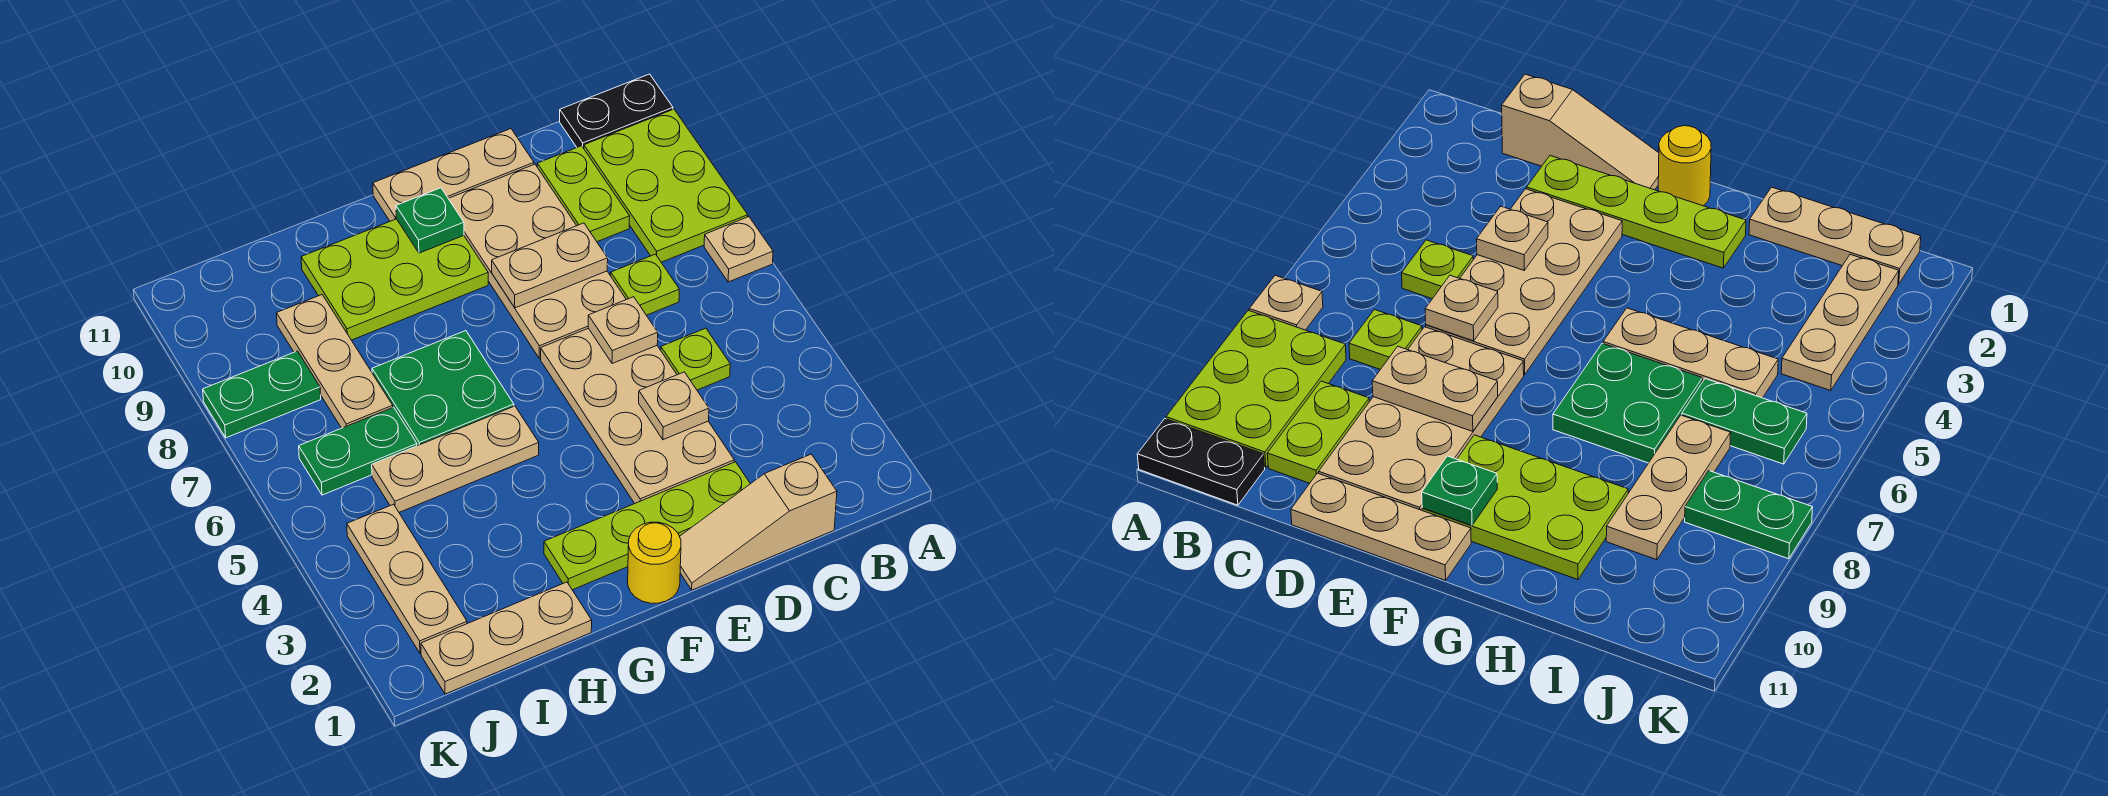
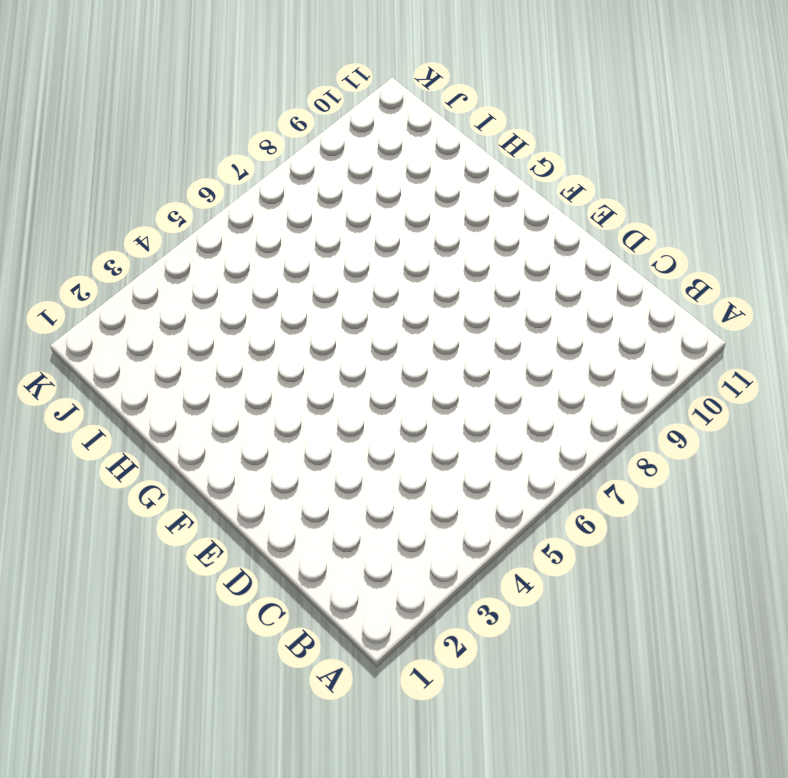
none -> tan plate A7 level 1
none -> lime plate A8:B10 level 1
none -> black plate A11:B11 level 1

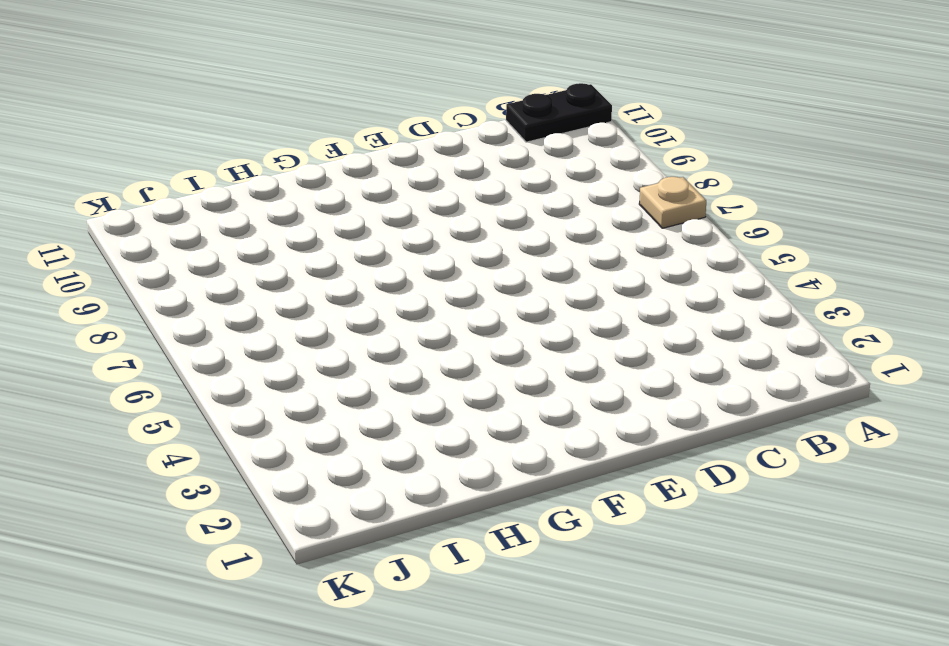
none -> lime plate A8:B10 level 1
none -> tan slope C1:E1 level 1 top C
none -> lime plate C5 level 1

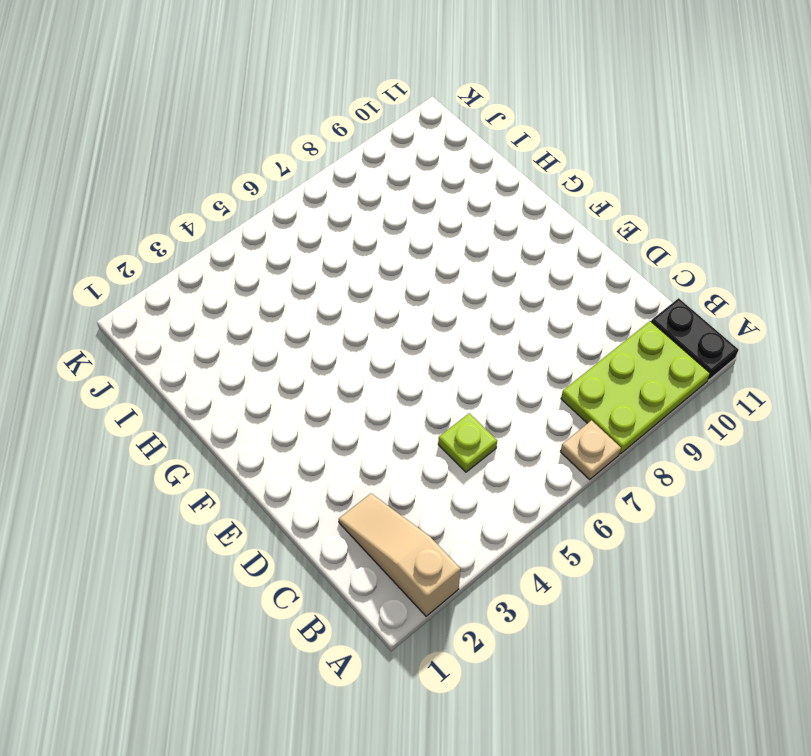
tan slope A2:C2 level 1 top A -> tan slope C1:E1 level 1 top C
none -> lime plate C7 level 1
none -> lime plate C9:C10 level 1
none -> lime plate D2:G2 level 1

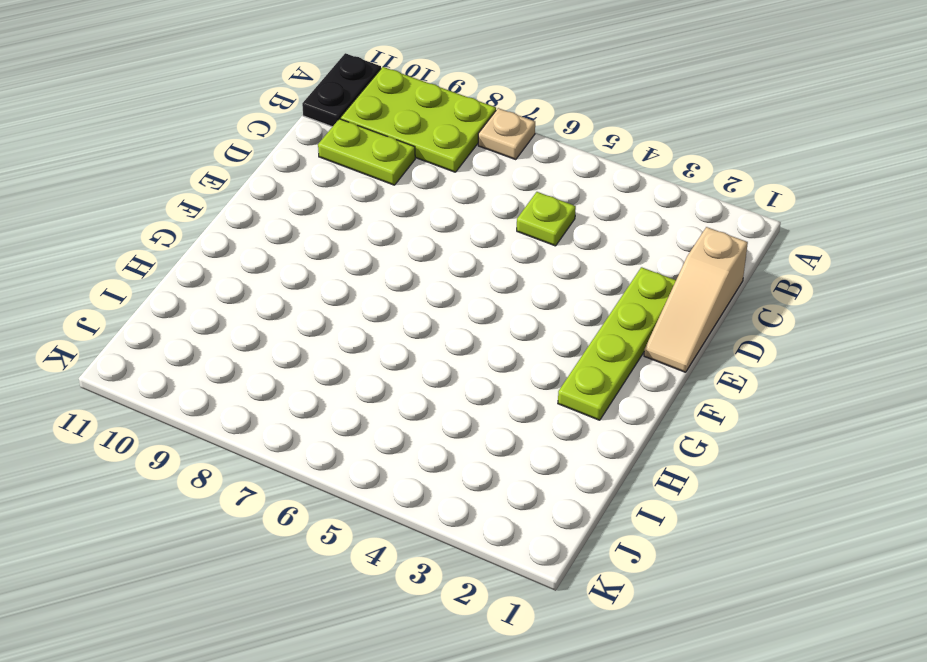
none -> lime plate C7 level 1
none -> tan plate D3:E6 level 1
none -> tan plate D7:E10 level 1

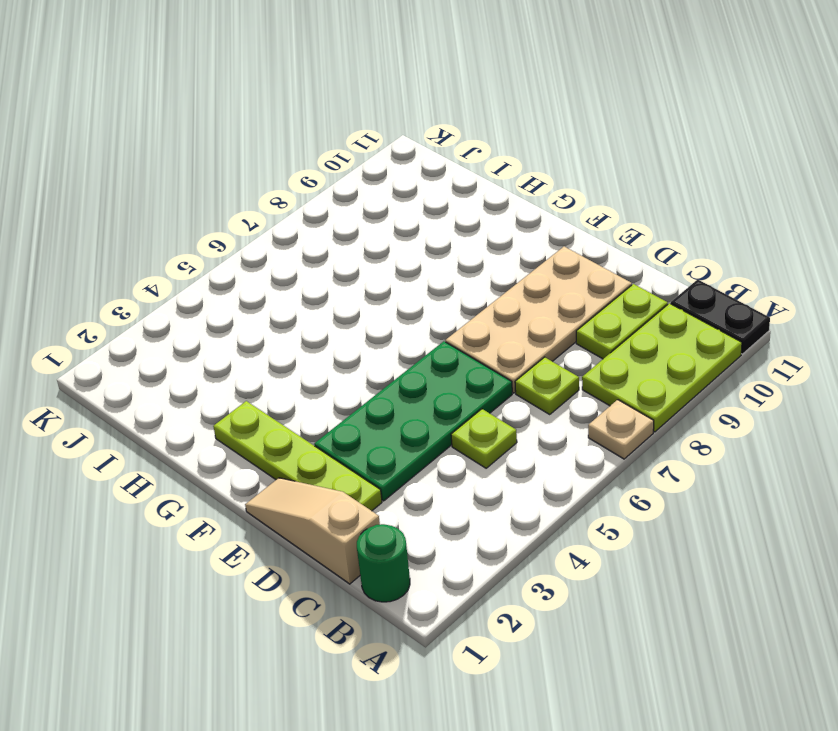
green round brick B1 level 1 -> none
green plate D3:E6 level 1 -> tan plate D3:E6 level 1
none -> tan plate D11:F11 level 1
none -> yellow round brick F1 level 1
none -> lime plate F9:H10 level 1

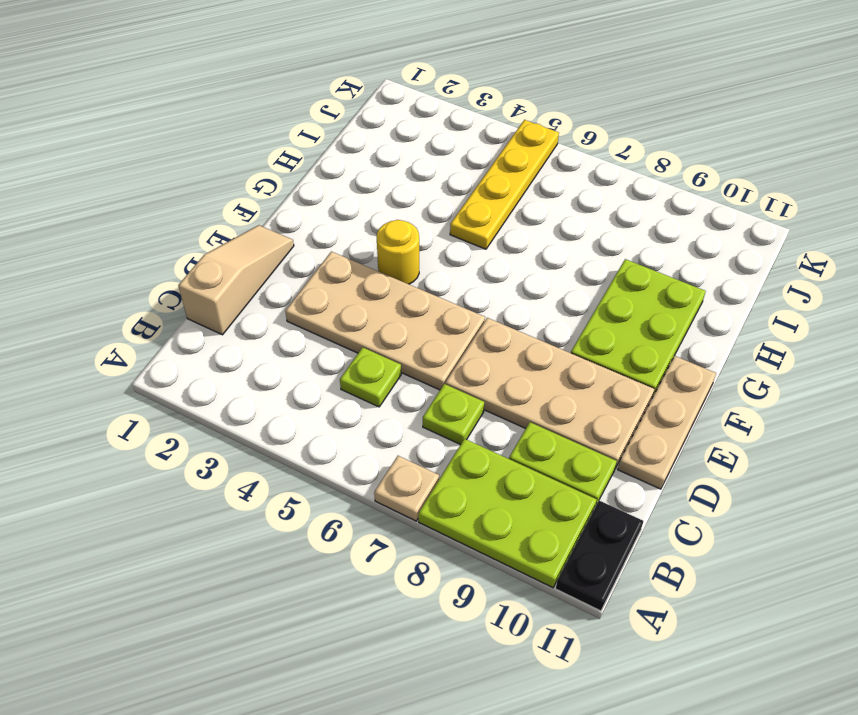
yellow round brick F4 level 1 -> yellow round brick F1 level 1
yellow plate H5:K5 level 1 -> tan plate G5:I5 level 1
none -> lime plate D2:G2 level 1
none -> green plate G6:H7 level 1
none -> tan plate H1:J1 level 1

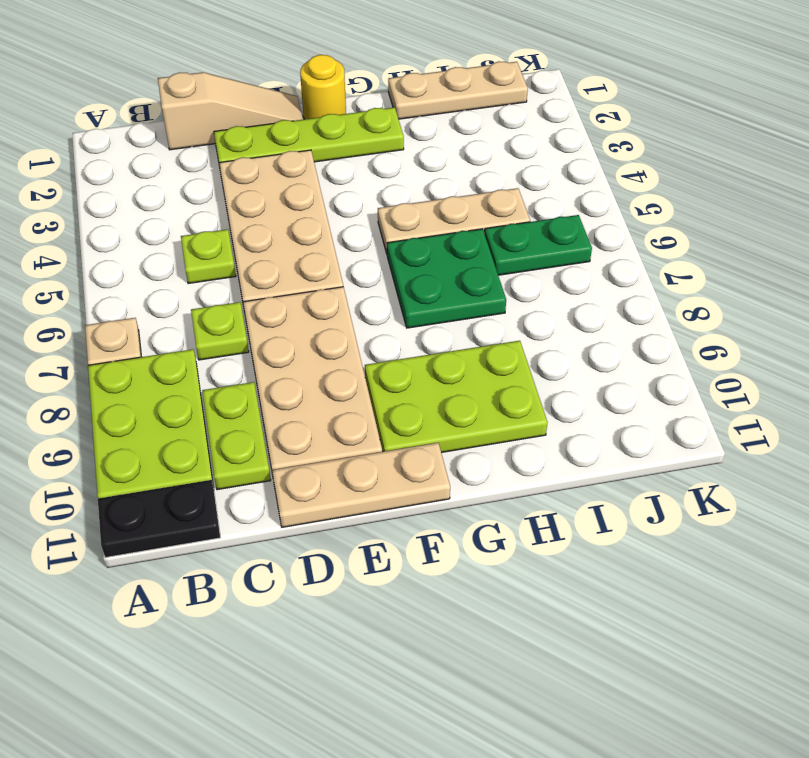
none -> tan plate I7:I9 level 1
none -> tan plate J2:J4 level 1
none -> green plate J8:K8 level 1

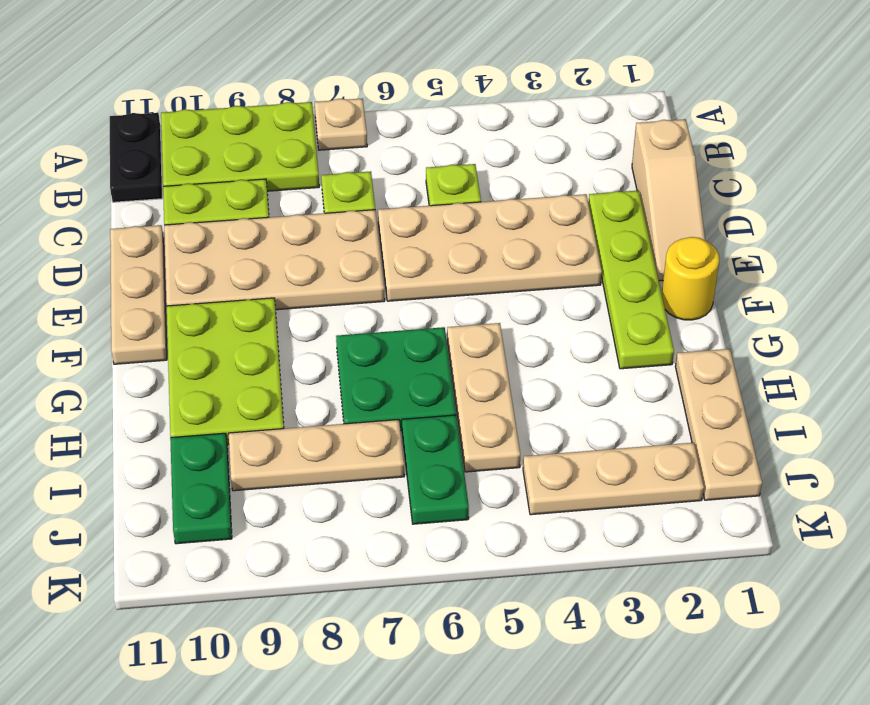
green plate I10:J10 level 1 -> green plate J8:K8 level 1
none -> tan plate D4 level 2
none -> tan plate D6 level 2
none -> tan plate D8:E8 level 2

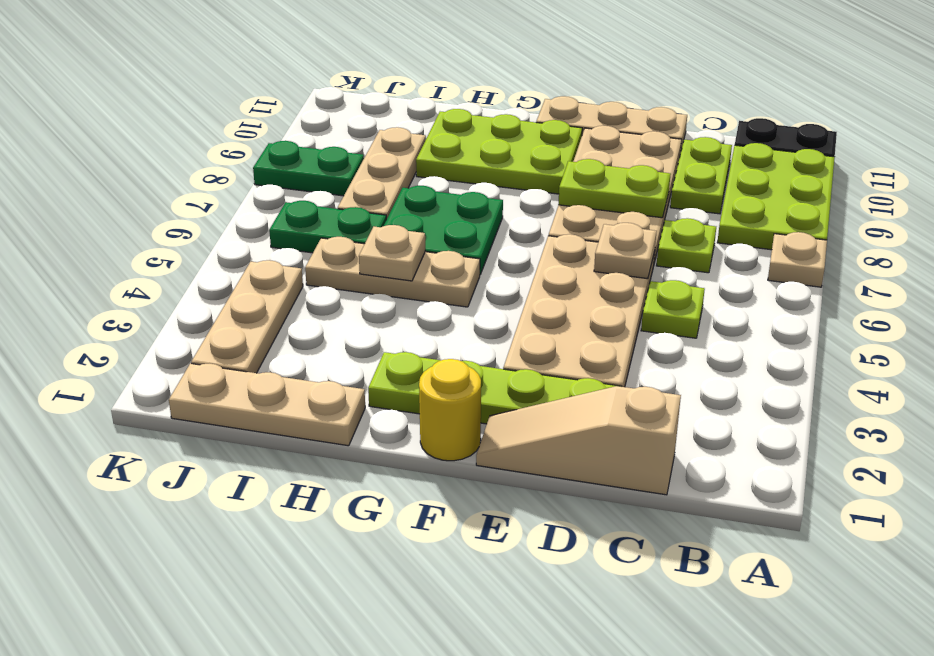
lime plate D8:E8 level 2 -> tan plate D8:E8 level 2
tan plate H5 level 2 -> tan plate D4 level 2
none -> green plate F10 level 2

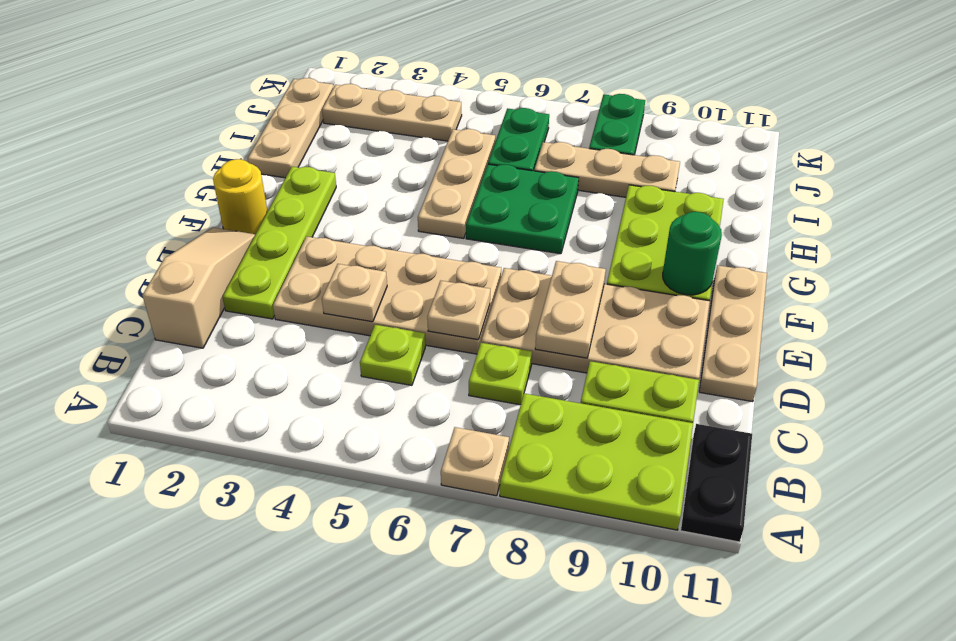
green round brick F10 level 2 -> green plate F10 level 2

